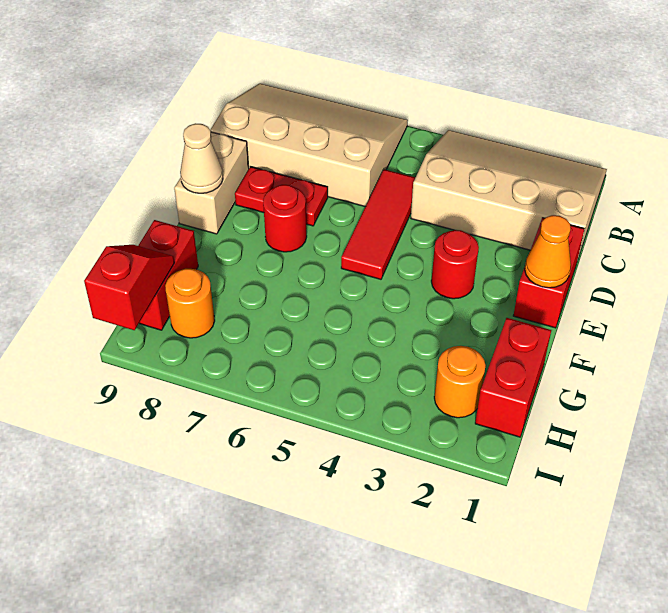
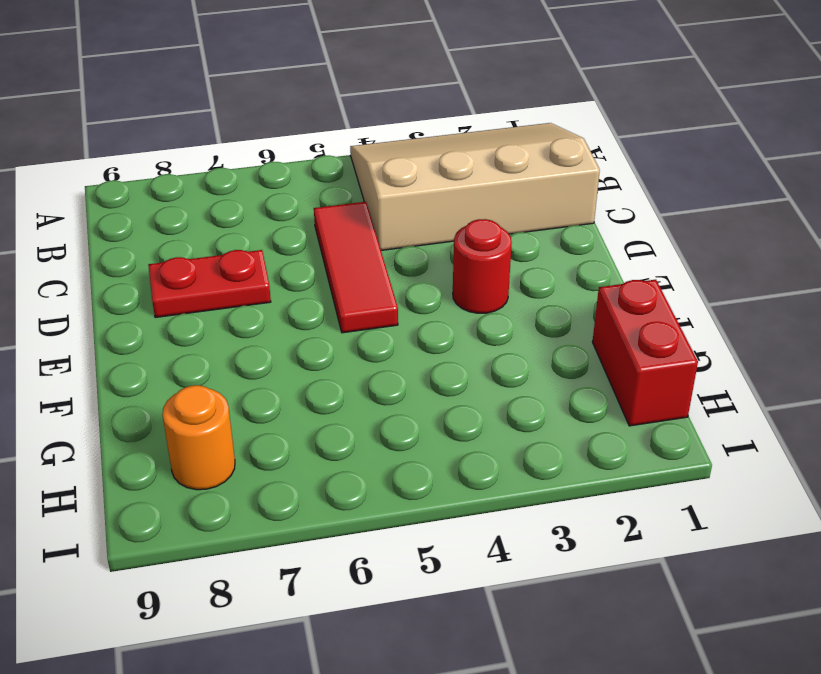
none -> tan slope A6:C9 level 1 top C
none -> red brick D1:E1 level 1
none -> tan brick D9:E9 level 1

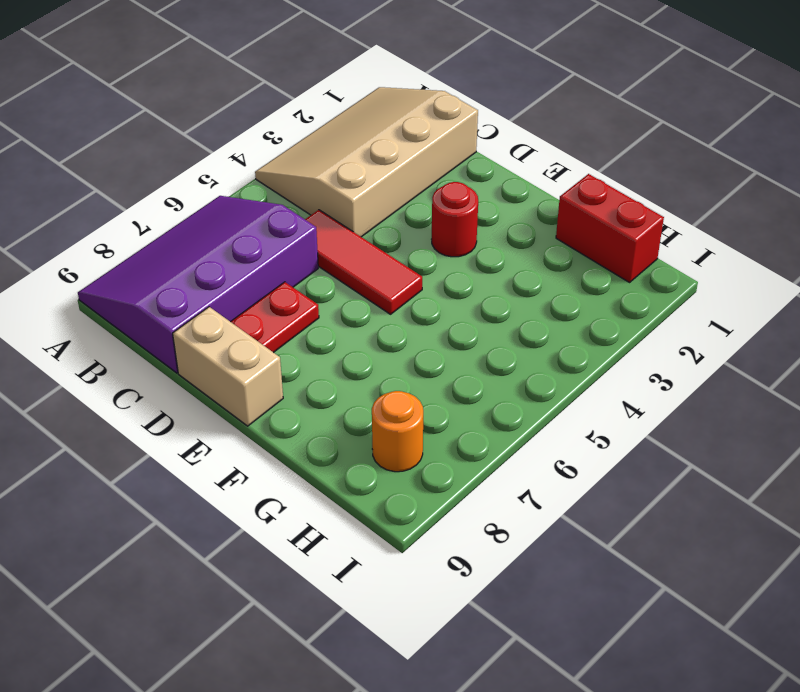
purple slope A6:C9 level 1 top C -> tan slope A6:C9 level 1 top C
none -> red brick D1:E1 level 1
none -> red round brick E7 level 1
none -> red brick G9:H9 level 1

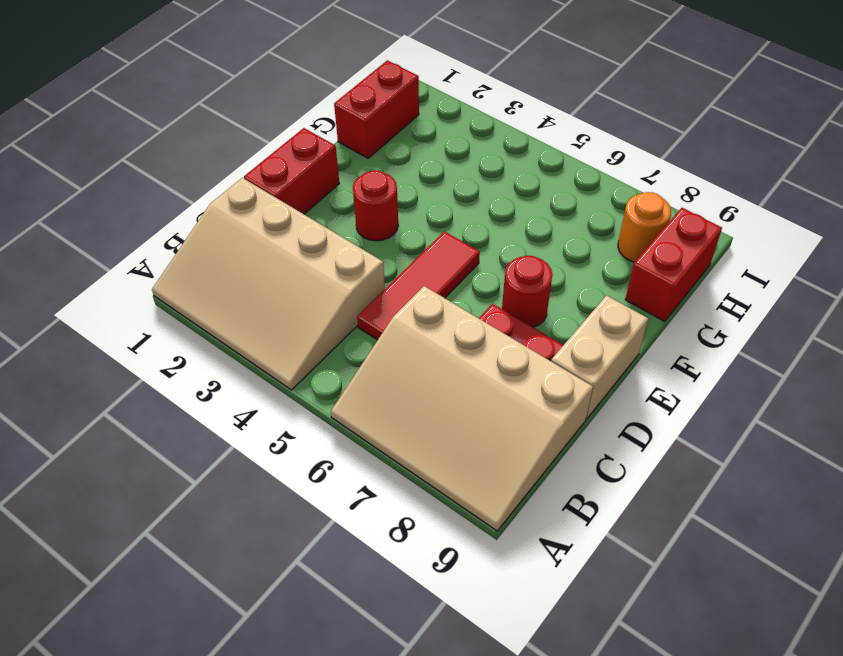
none -> orange round brick H2 level 1
none -> orange cone E1 level 2
none -> tan cone E9 level 2

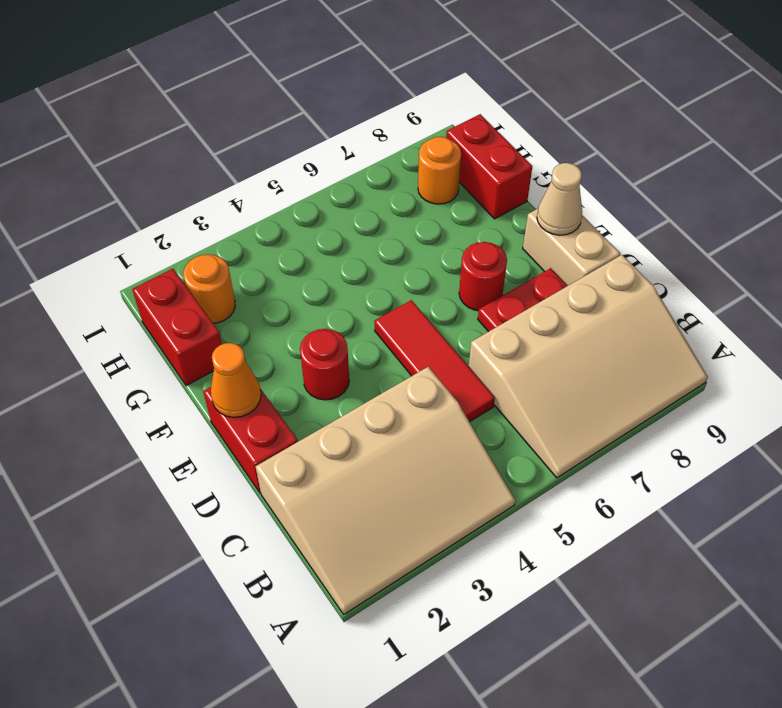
none -> red slope H9:I9 level 2 top I

